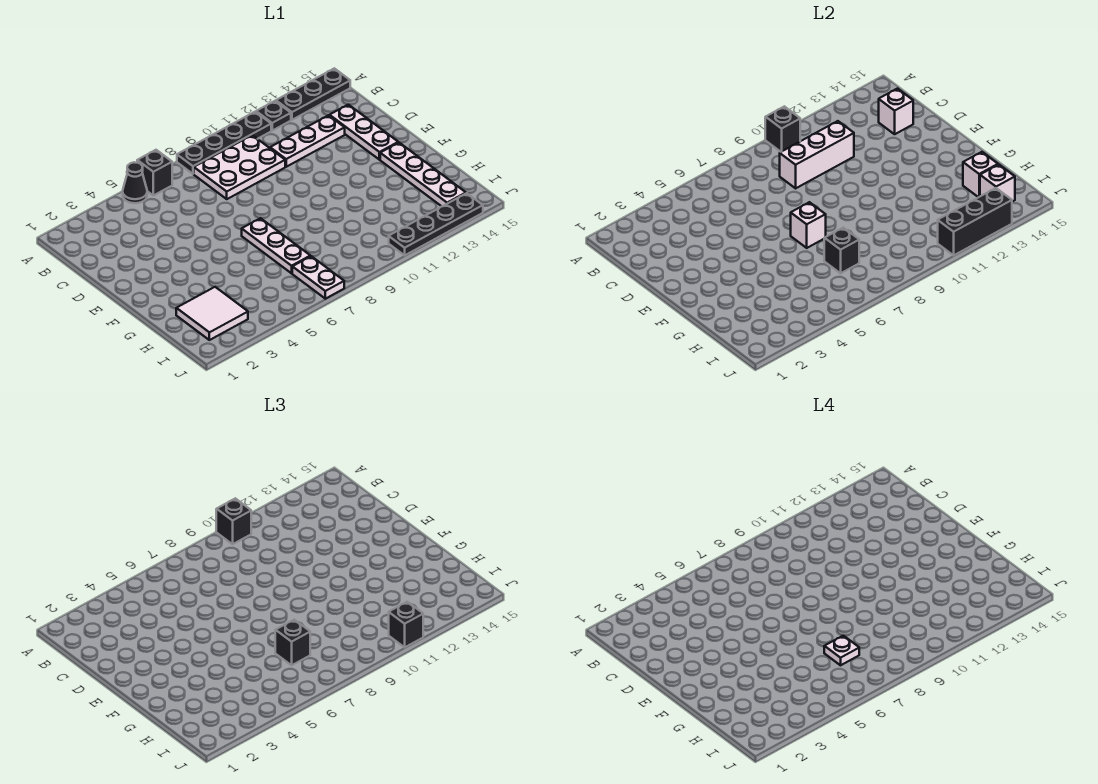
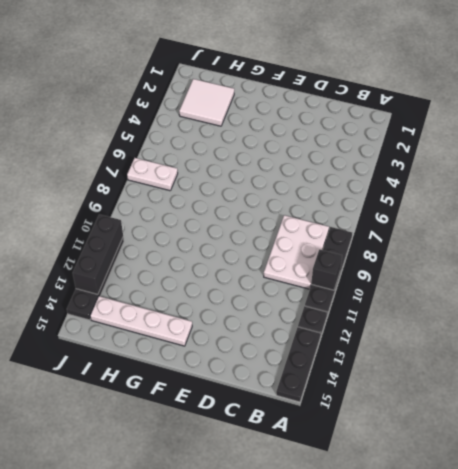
none -> black cone A5 level 1
none -> black brick A6 level 1
none -> white plate C11:C13 level 1

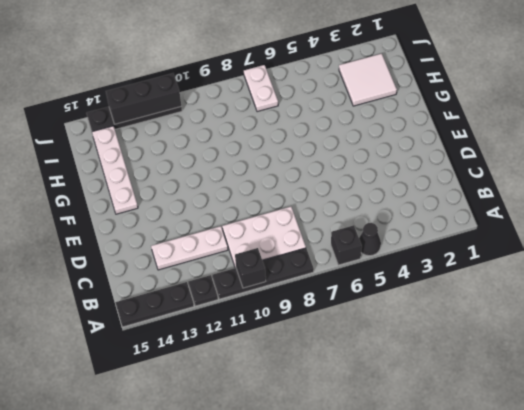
none -> white plate C14:E14 level 1
none -> white plate F7:H7 level 1
none -> white brick C9:C11 level 2

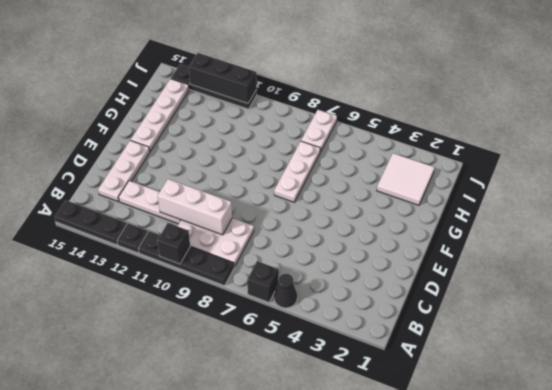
none -> white brick C14 level 2
none -> white brick F7 level 2
none -> black brick H7 level 2

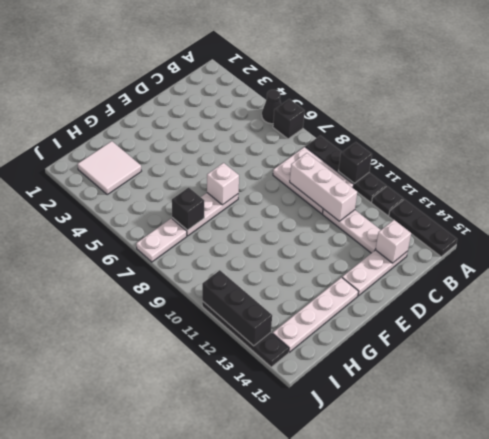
none -> white brick H14 level 2
none -> white brick I14 level 2
none -> black brick A10 level 3

